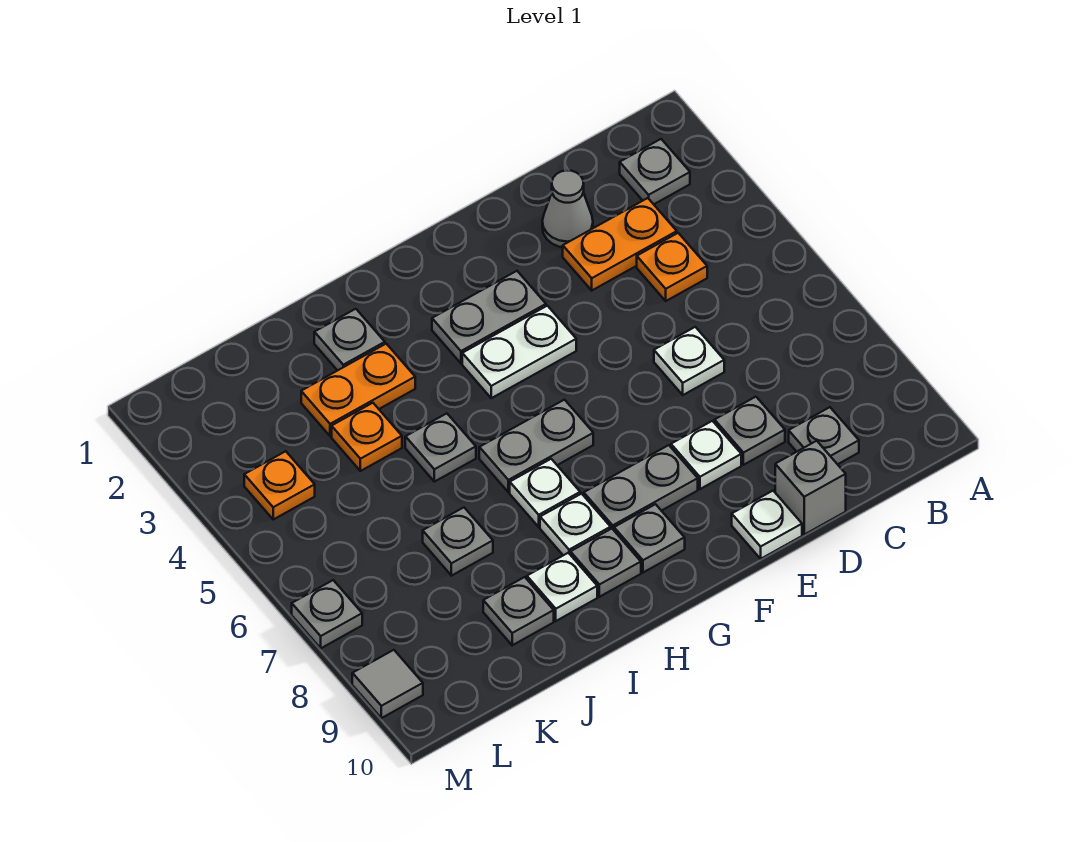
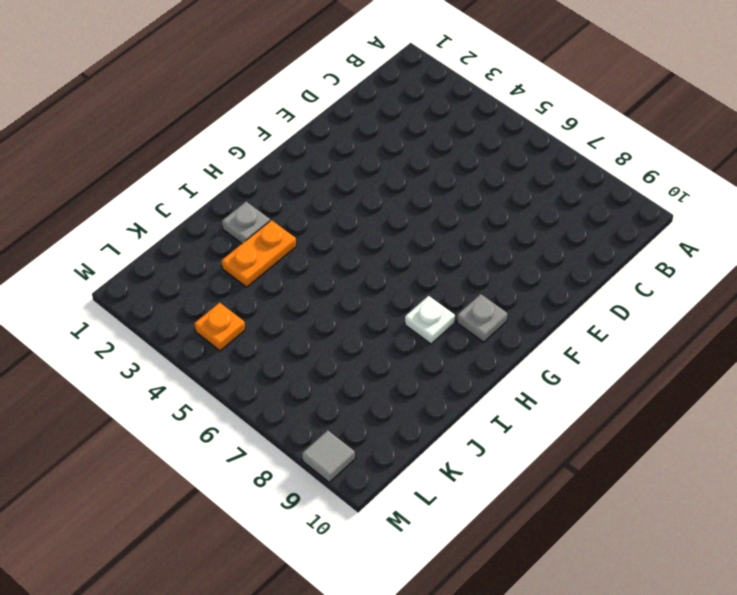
none -> grey plate B2 level 1
none -> orange plate C3:D3 level 1
none -> orange plate C4 level 1

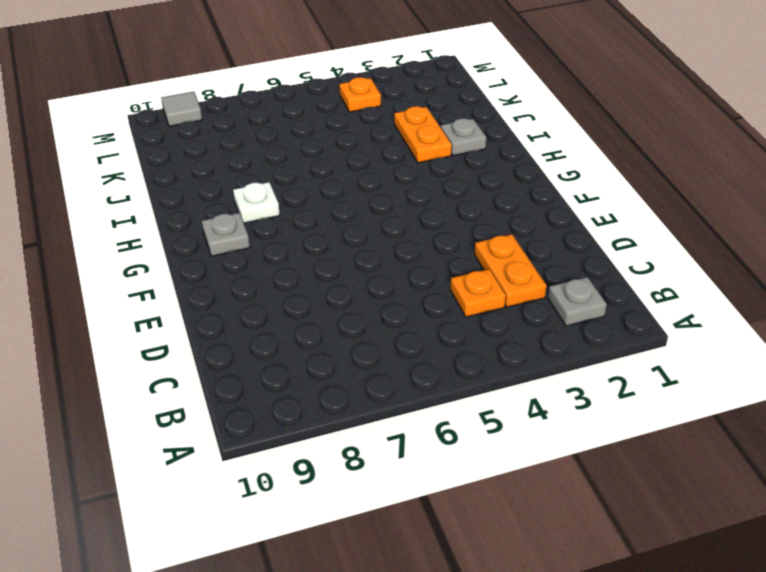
none -> grey plate C9 level 1
none -> grey cone D2 level 1
none -> white plate D6 level 1

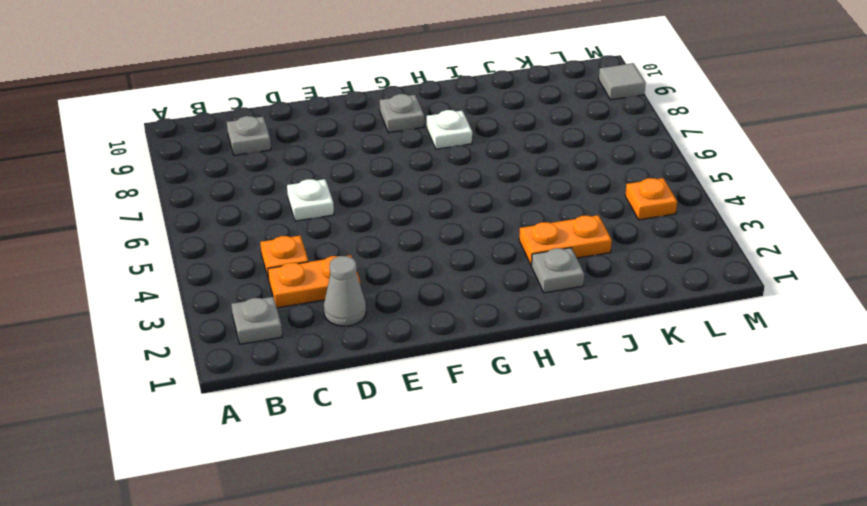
none -> grey plate D8 level 1
none -> grey brick D10 level 1
none -> white plate E8 level 1

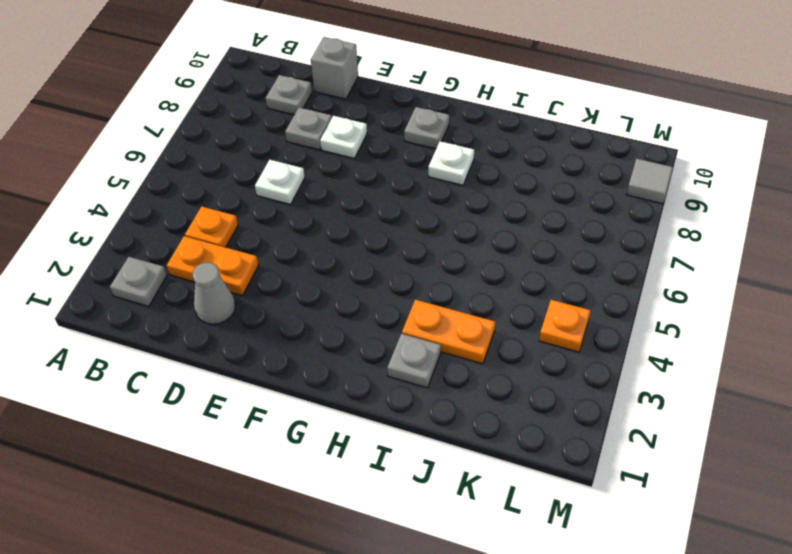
none -> white plate E10 level 1
none -> grey plate F3:G3 level 1
none -> white plate F4:G4 level 1

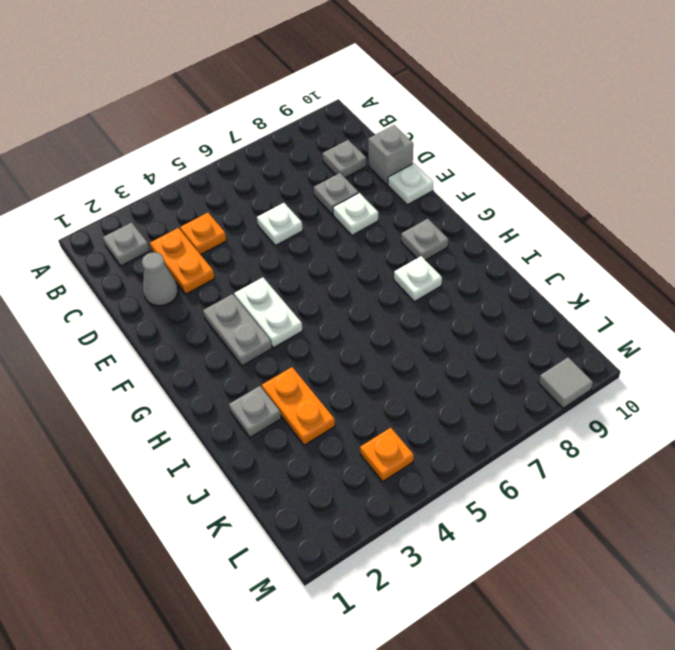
none -> grey plate F8:G8 level 1
none -> grey plate G6:H6 level 1
none -> white plate H7 level 1

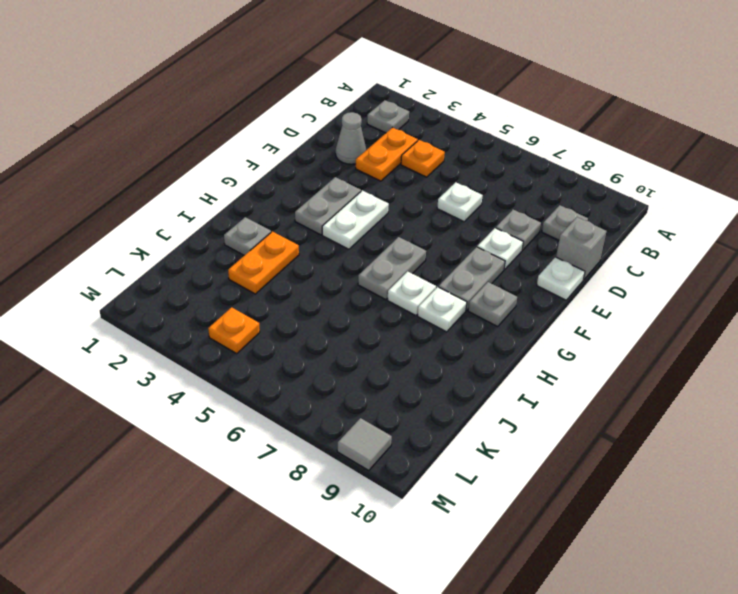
none -> grey plate H9 level 1
none -> grey plate I5 level 1
none -> white plate I9 level 1

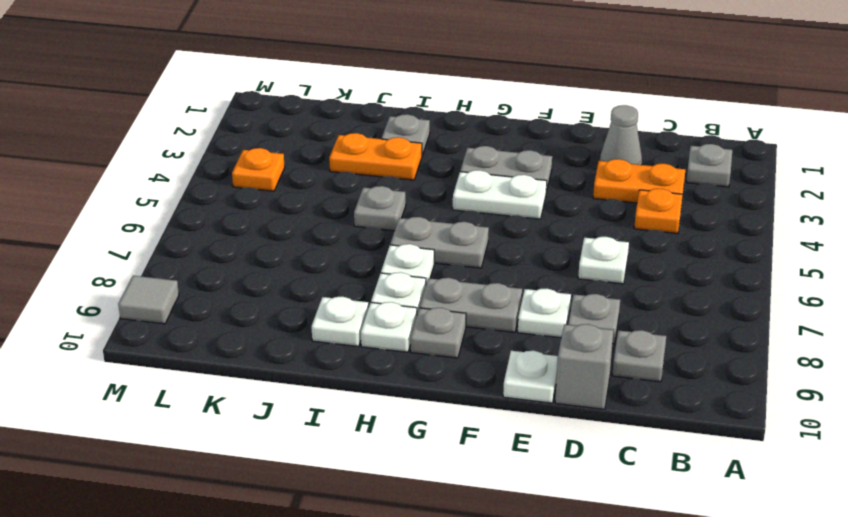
white plate H9 level 1 -> grey plate H9 level 1
none -> orange plate J4 level 1
none -> grey plate J7 level 1
none -> grey plate J9 level 1

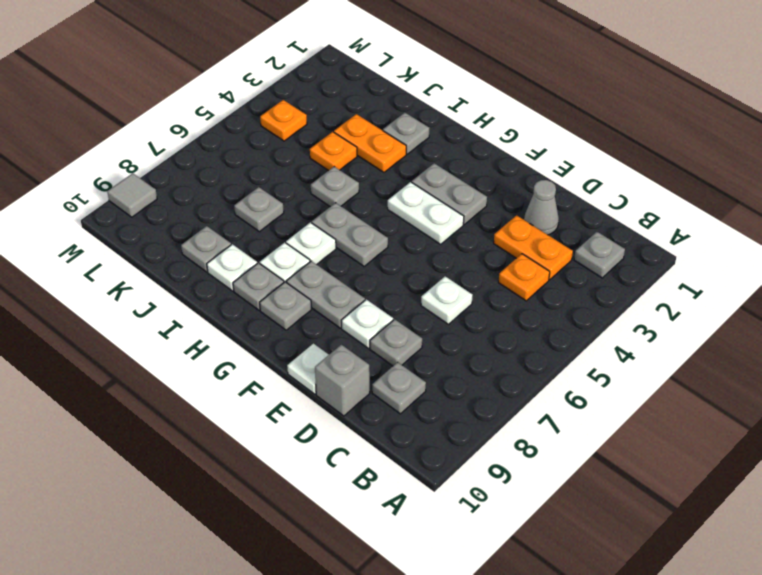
none -> grey plate M7 level 1

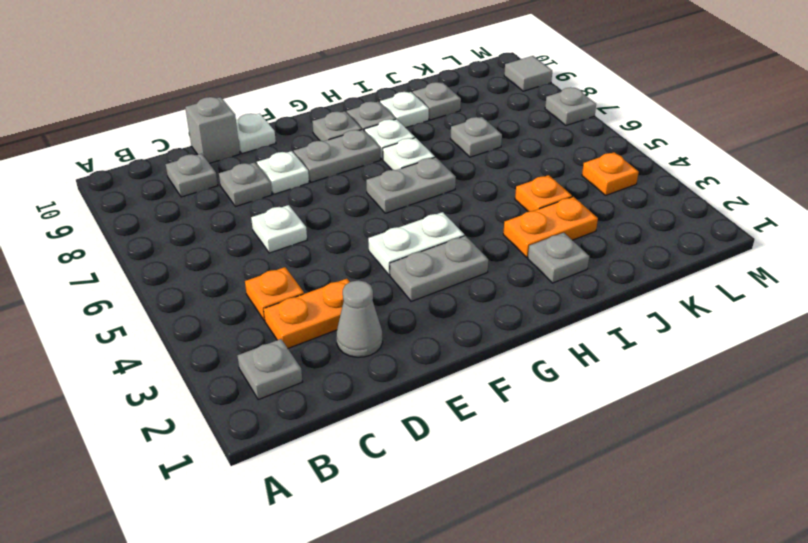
none -> grey plate I5 level 1

